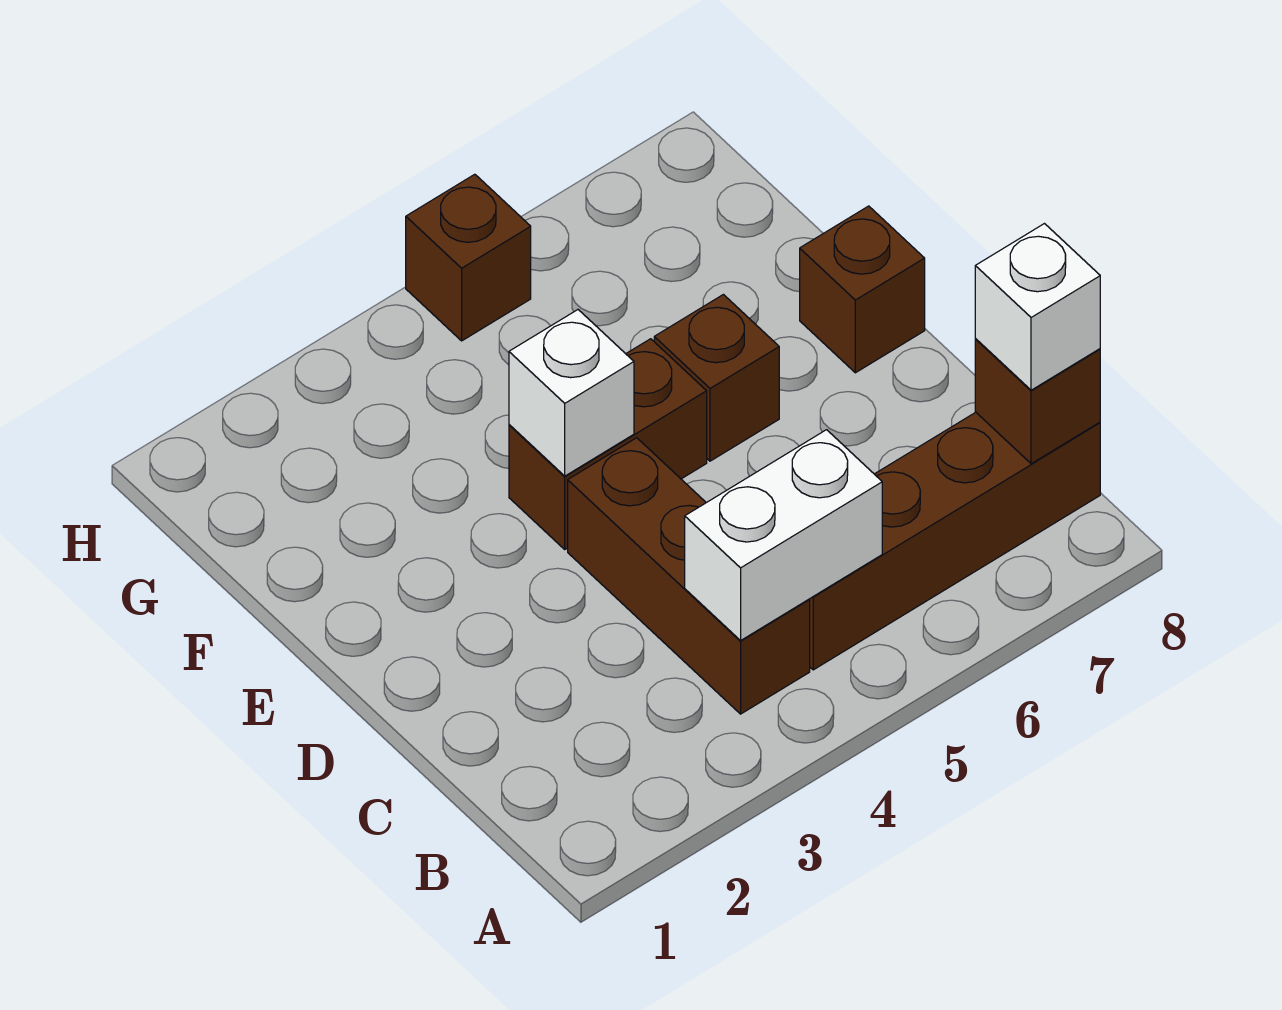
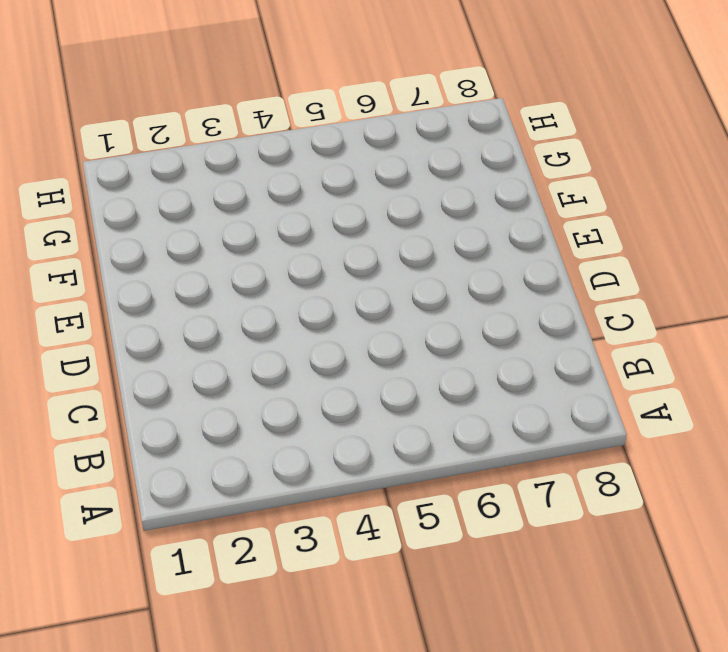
none -> brown brick B4:D4 level 1
none -> brown brick B5:B8 level 1

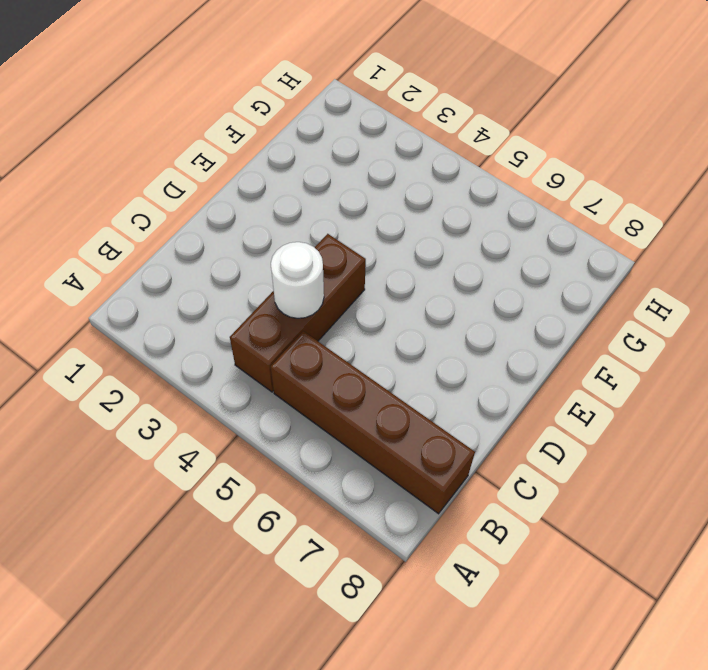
white round brick C4 level 2 -> none
none -> brown brick E4:E5 level 1
none -> brown brick E6 level 1

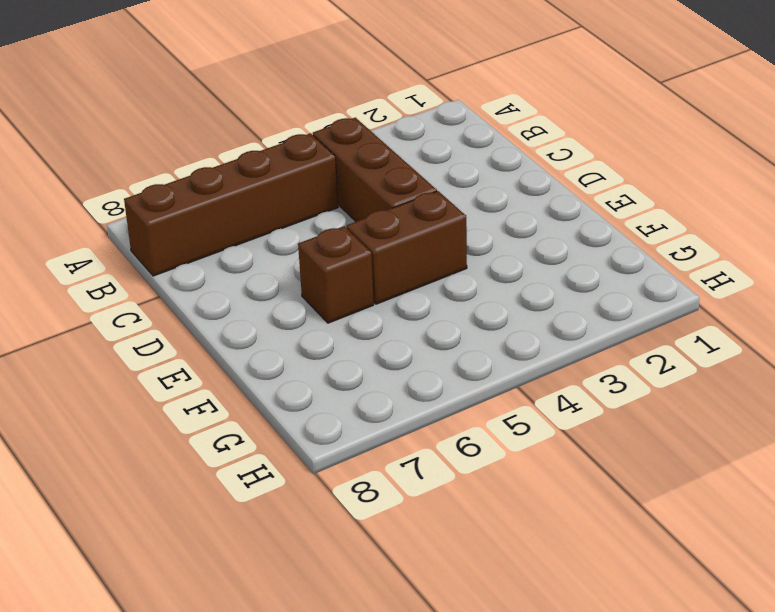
none -> brown brick E8 level 1
none -> brown brick H5 level 1

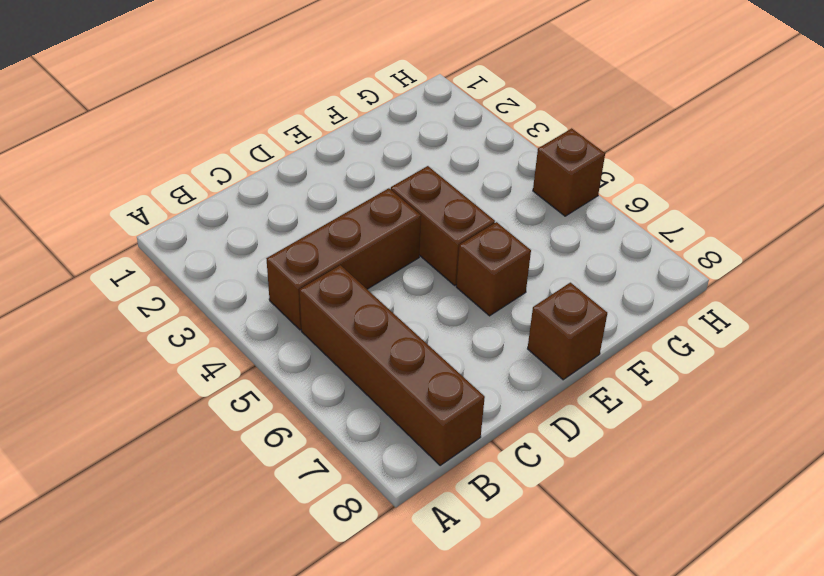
none -> white brick B4:B5 level 2
none -> brown brick B8 level 2

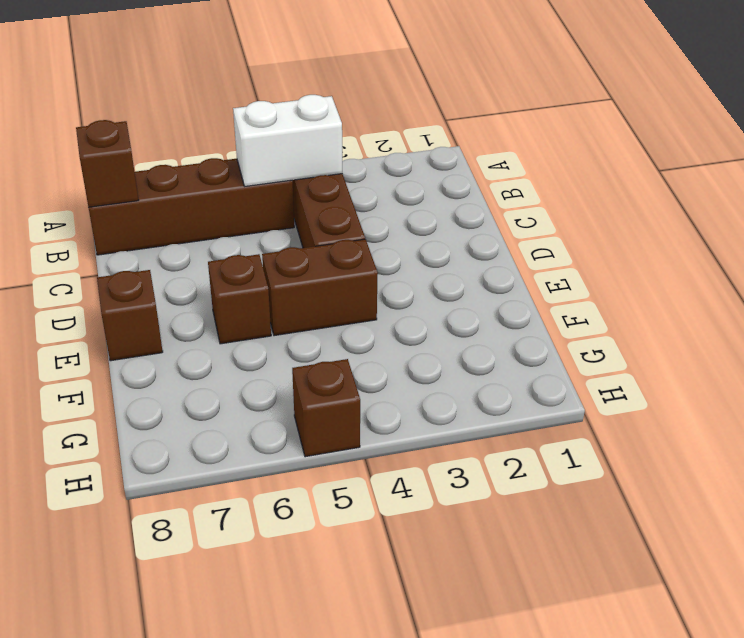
none -> white brick E4 level 2
none -> white brick B8 level 3

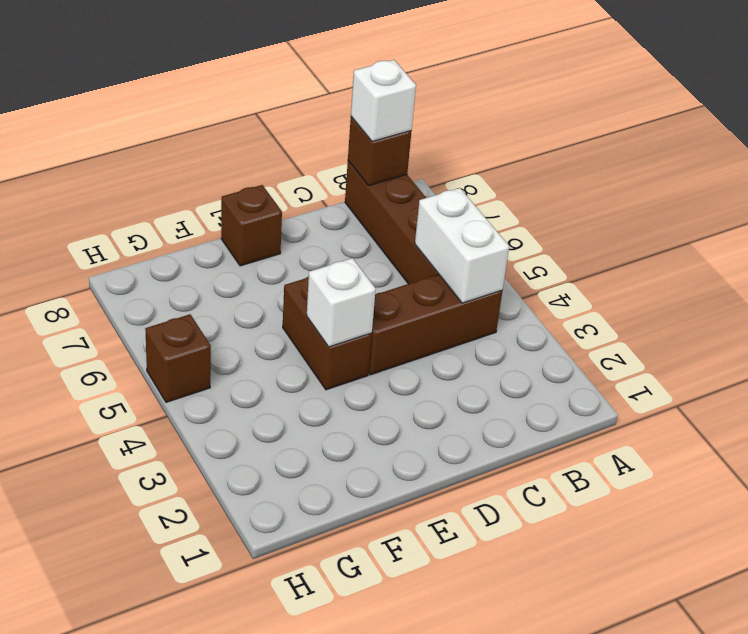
none -> brown brick E6 level 1

